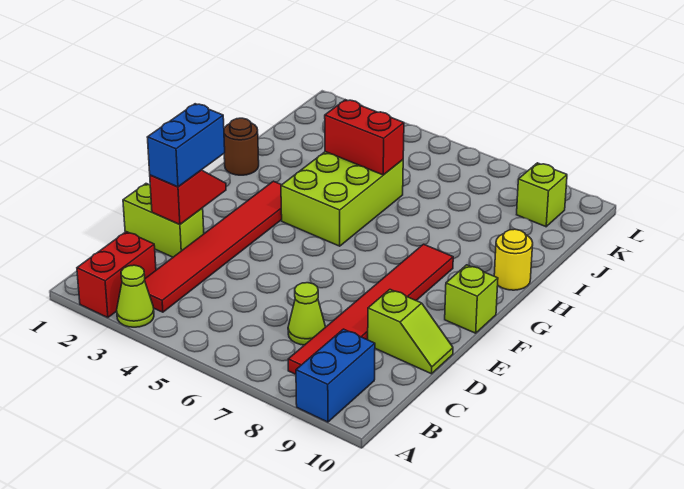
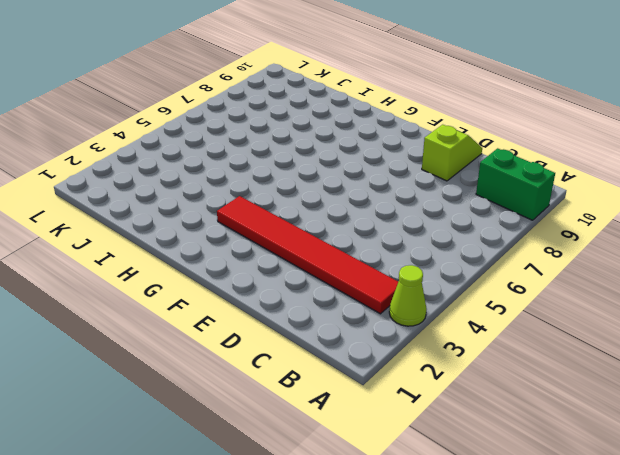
green brick A9:B9 level 1 -> blue brick A9:B9 level 1
none -> red brick A2:B2 level 1
none -> red tile B8:G8 level 1
none -> lime cone C7 level 1

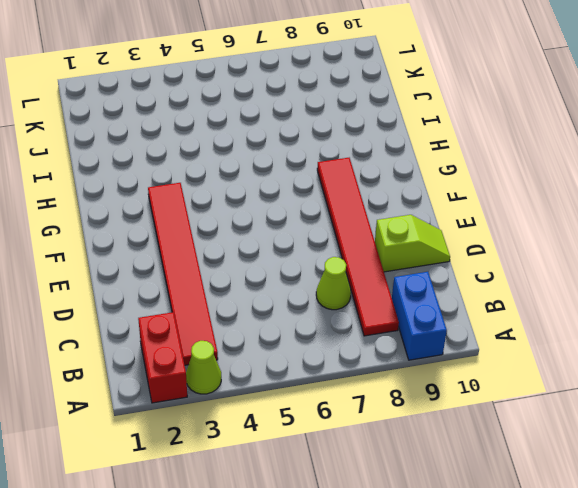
none -> lime brick D1:D2 level 1
none -> lime brick F10 level 1
none -> lime brick G4:I5 level 1

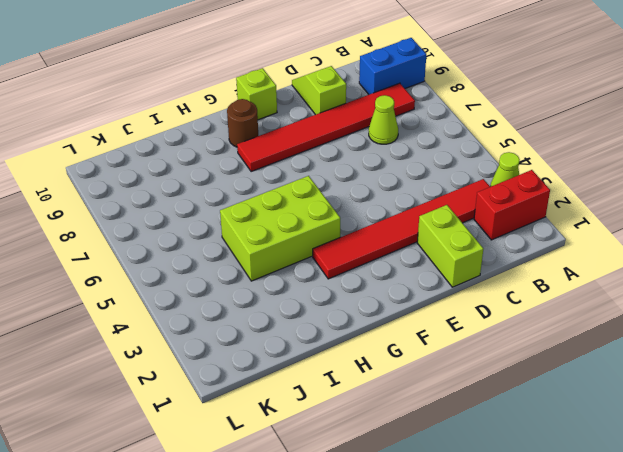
brown round brick G9 level 1 -> brown round brick H1 level 1
none -> yellow round brick H10 level 1
none -> lime brick K9 level 1
none -> red slope D2:E2 level 2 top D

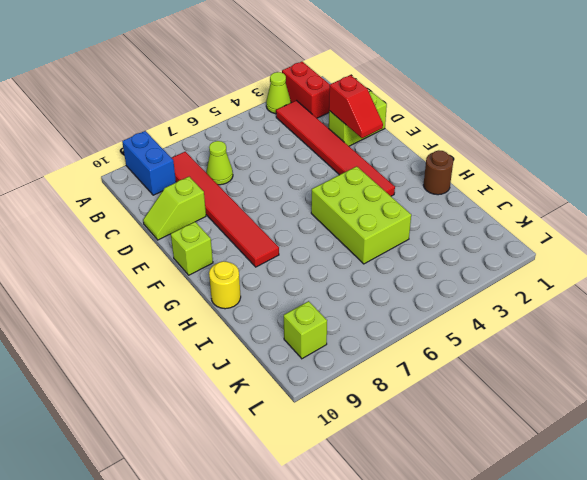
none -> red brick I4:I5 level 2
none -> blue brick D2:E2 level 3

